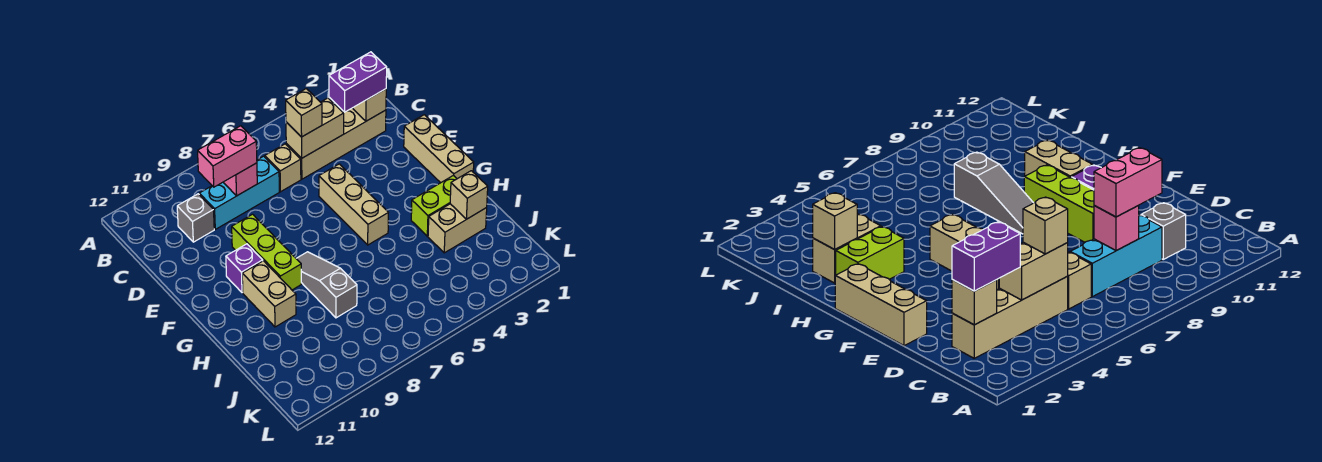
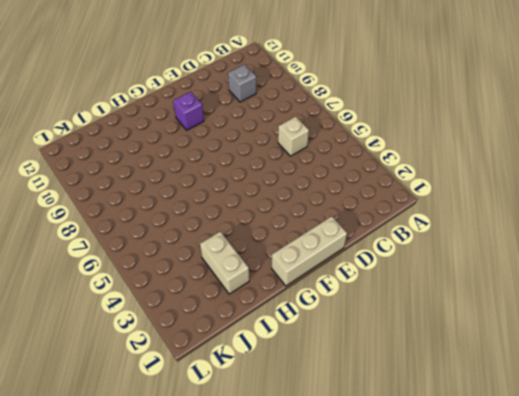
none -> tan brick C2:C5 level 1
none -> cyan brick C7:C9 level 1
none -> tan brick E5:G5 level 1

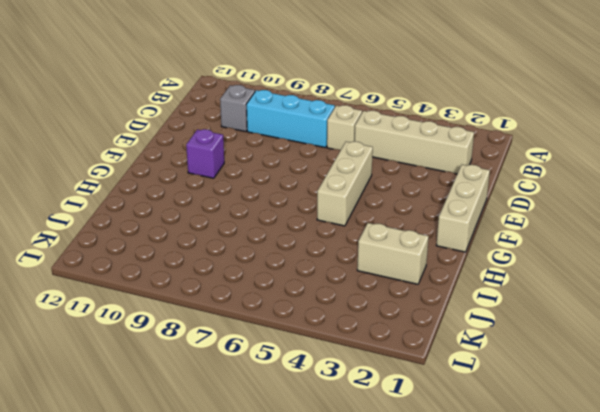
none -> lime brick E9:G9 level 1
none -> grey slope G8:I8 level 1 top I
none -> tan brick G10:H10 level 1

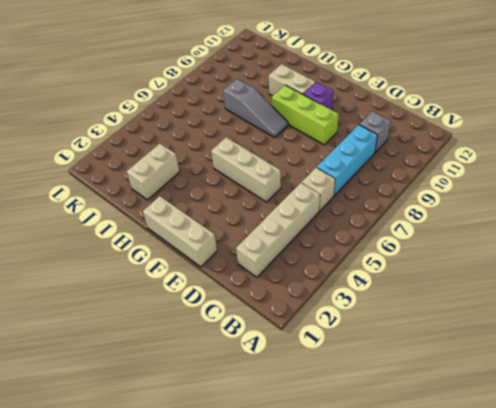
none -> lime brick H2:H3 level 1
none -> tan brick C2 level 2
none -> tan brick C4:C5 level 2

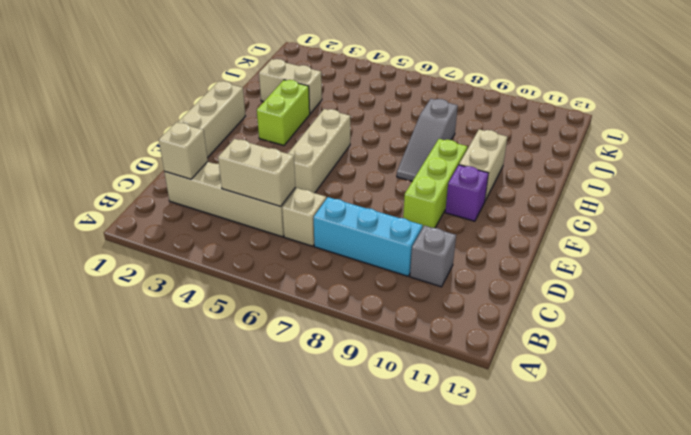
lime brick G3:H3 level 1 -> lime brick H2:H3 level 1
none -> pink brick C8 level 2
none -> tan brick I2 level 2
none -> purple brick C2:C3 level 3

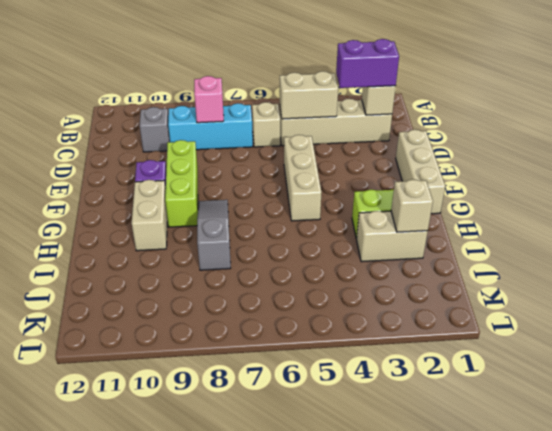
none -> tan brick C5 level 3
none -> pink brick C8:C9 level 3

